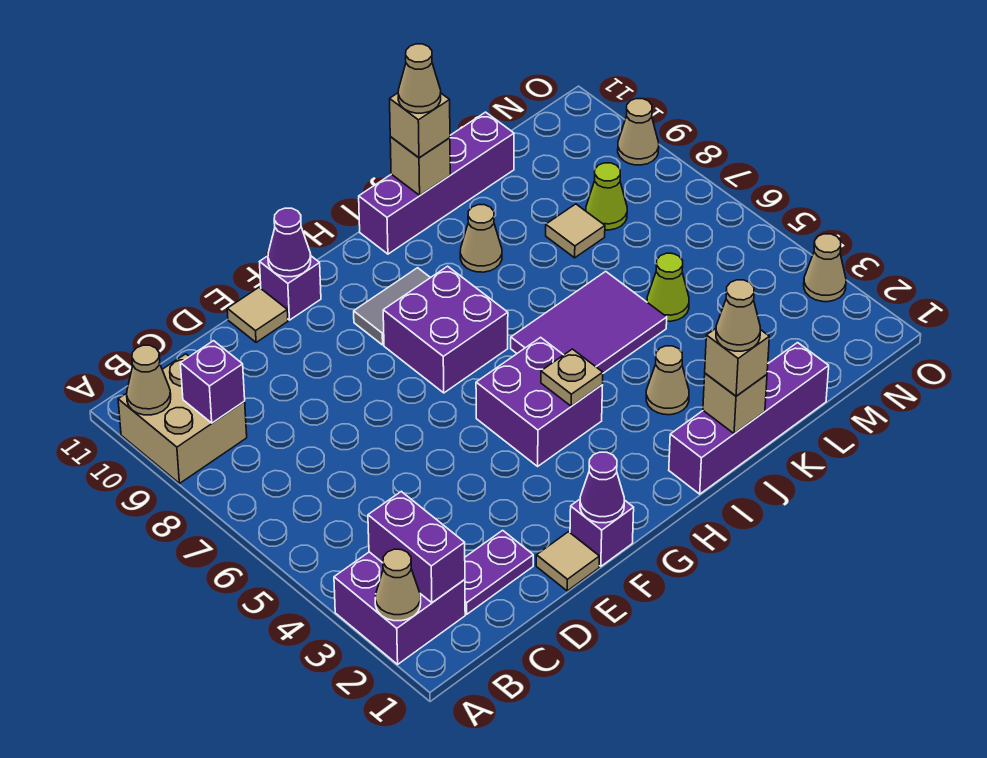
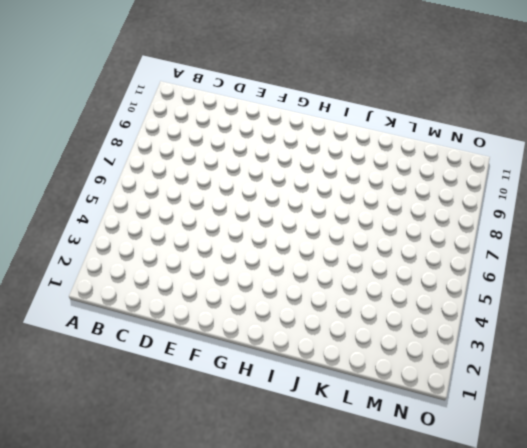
none -> purple brick A2:B3 level 1
none -> tan brick A9:B10 level 1
none -> purple plate C2:D2 level 1
none -> tan tile E1 level 1

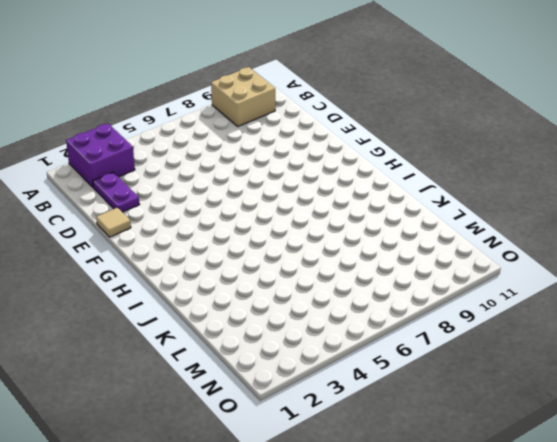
none -> tan tile E11 level 1
none -> purple brick F1 level 1
none -> purple brick F11 level 1
none -> purple brick G4:H5 level 1

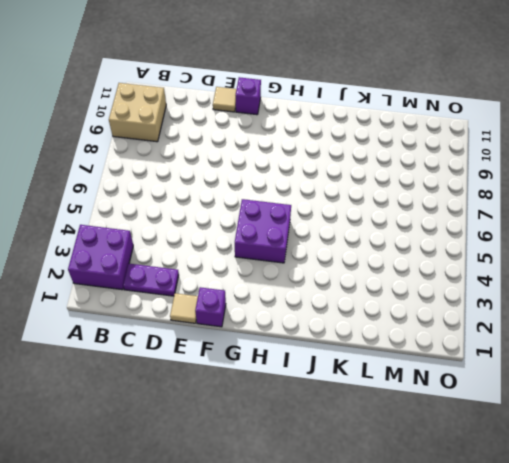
none -> purple brick G7:H8 level 1
none -> grey tile G9:H9 level 1
none -> purple brick I1:L1 level 1
none -> purple tile I5:K6 level 1

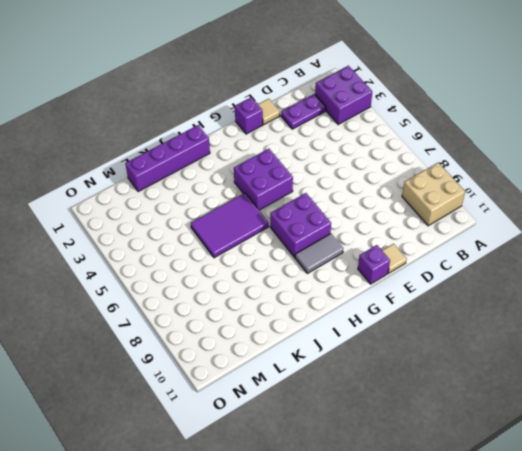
none -> purple brick I11:L11 level 1
none -> tan cone J3 level 1
none -> tan cone J9 level 1
none -> lime cone L5 level 1

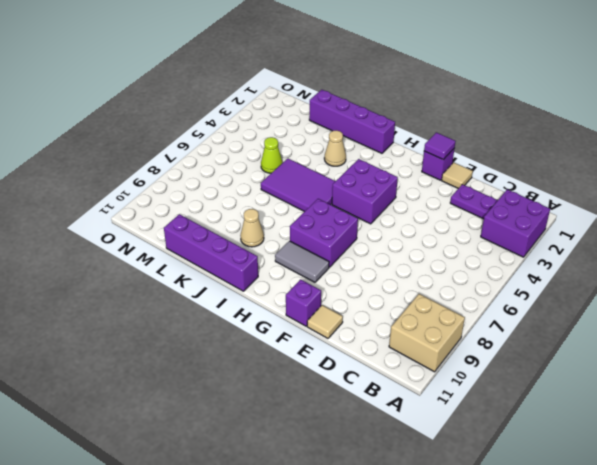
purple tile F1 level 2 -> purple cone F1 level 2
none -> tan tile L8 level 1
none -> lime cone M8 level 1
none -> tan cone O3 level 1
none -> tan cone O9 level 1

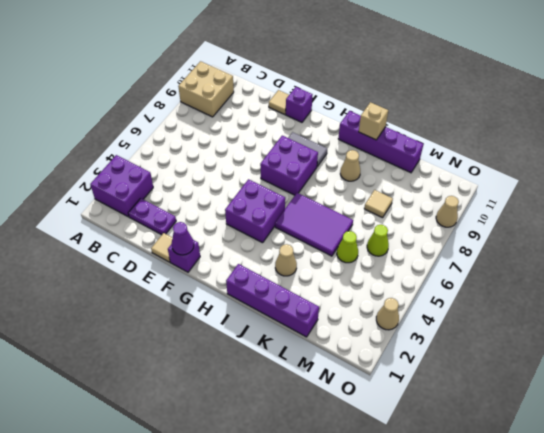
lime cone M6 level 1 -> lime cone M8 level 1
none -> tan cone A2 level 2
none -> tan cone A10 level 2
none -> purple brick B2:B3 level 2
none -> purple brick B9 level 2

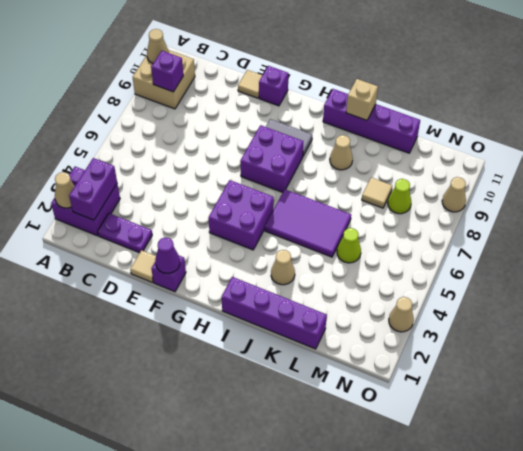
none -> purple cone F11 level 2
none -> tan plate H4 level 2
none -> tan brick J1 level 2
none -> tan brick J1 level 3

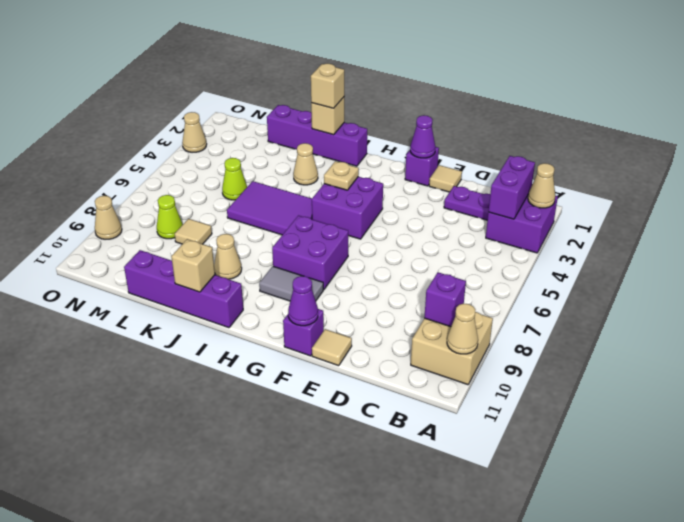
none -> tan brick J11 level 3
none -> tan cone J1 level 4
none -> tan cone J11 level 4

